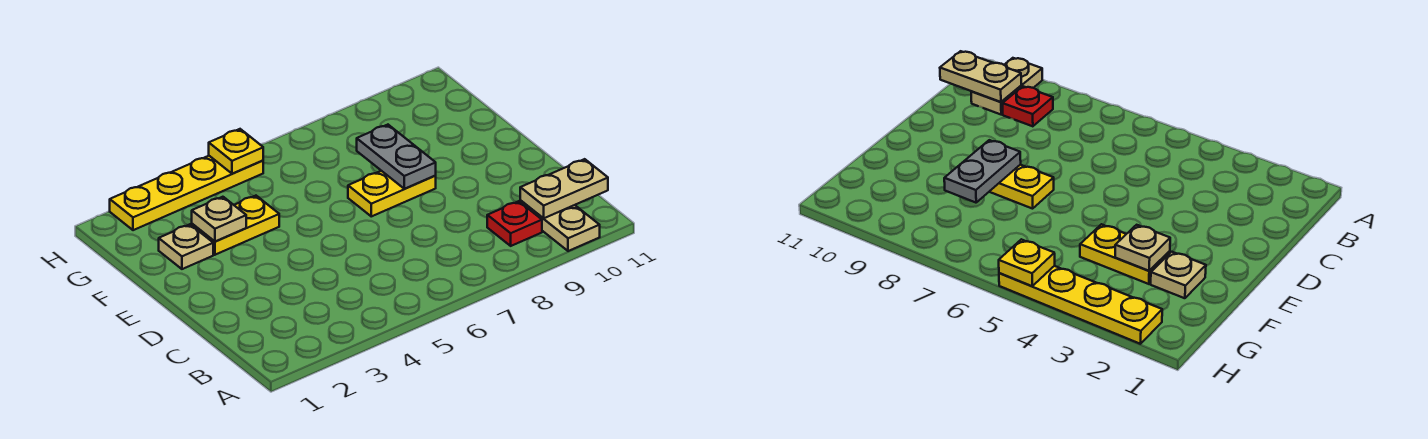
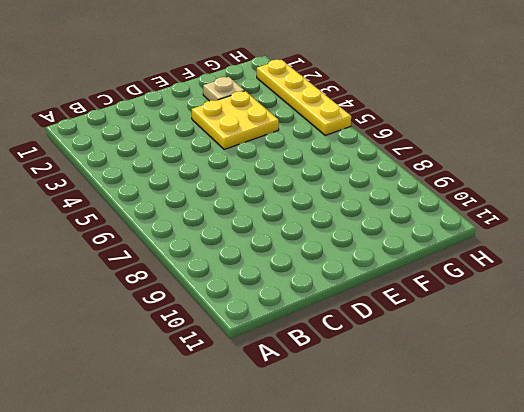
yellow plate E3:F4 level 1 -> yellow plate F3:F4 level 1
none -> tan plate A10:B10 level 1
none -> red plate B9 level 1

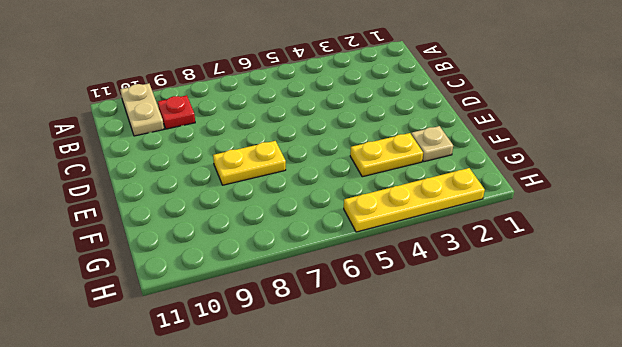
none -> tan plate B10:B11 level 2
none -> grey plate E8:F8 level 2

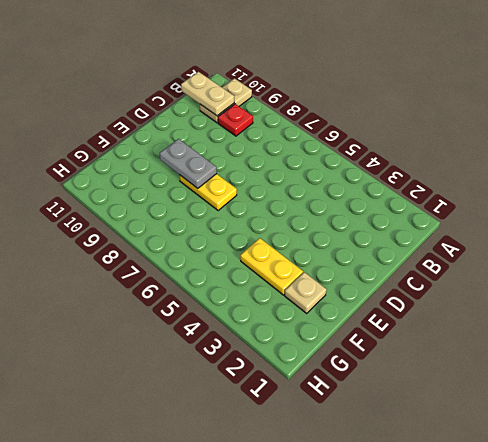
grey plate E8:E9 level 2 -> grey plate E8:F8 level 2
none -> yellow plate H2:H5 level 1
none -> tan plate F3 level 2

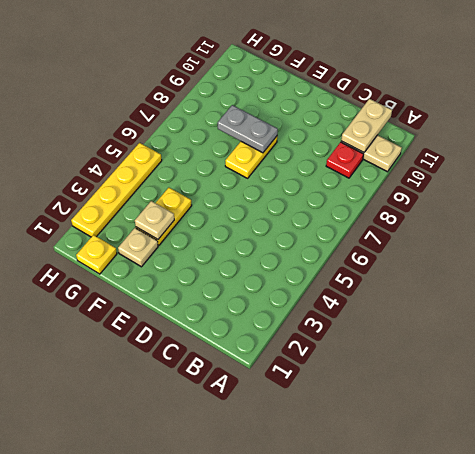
yellow plate G1 level 1 -> yellow plate H5 level 2

